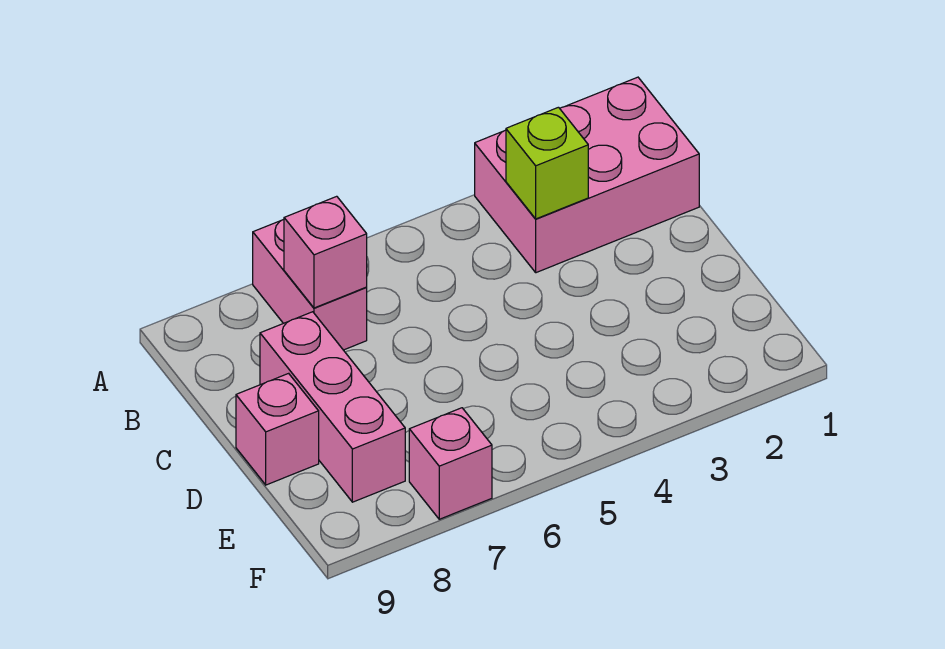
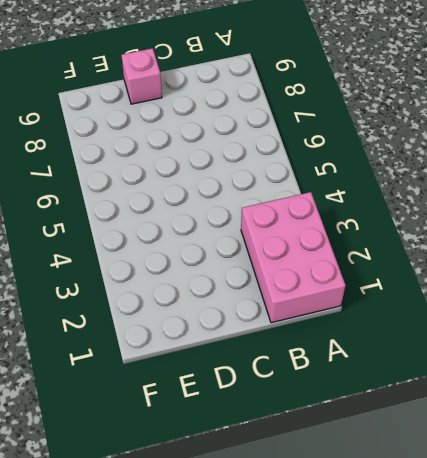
none -> pink brick A7:B7 level 1
none -> pink brick C8:E8 level 1

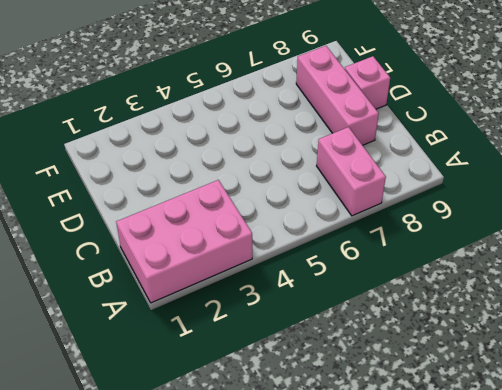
none -> pink brick F7 level 1
none -> lime brick B3 level 2

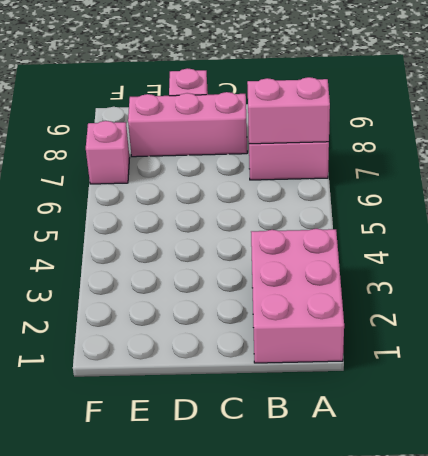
pink brick A7:B7 level 2 -> pink brick B7 level 2
none -> lime brick B3 level 2

